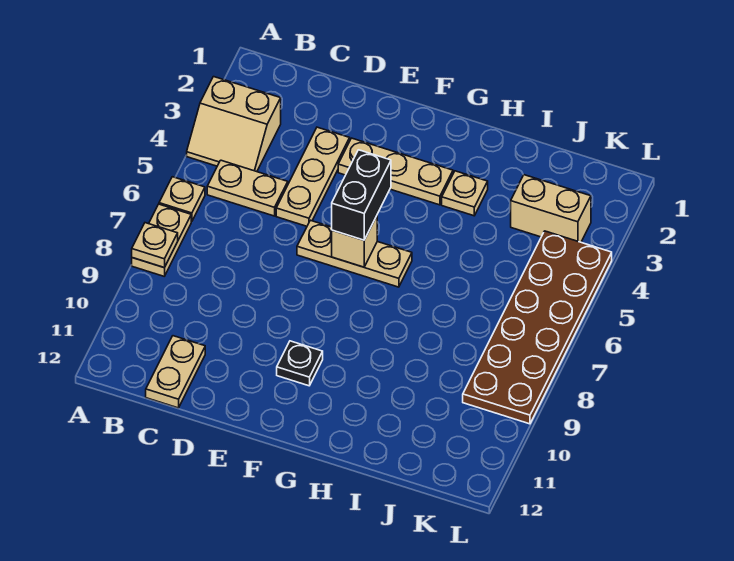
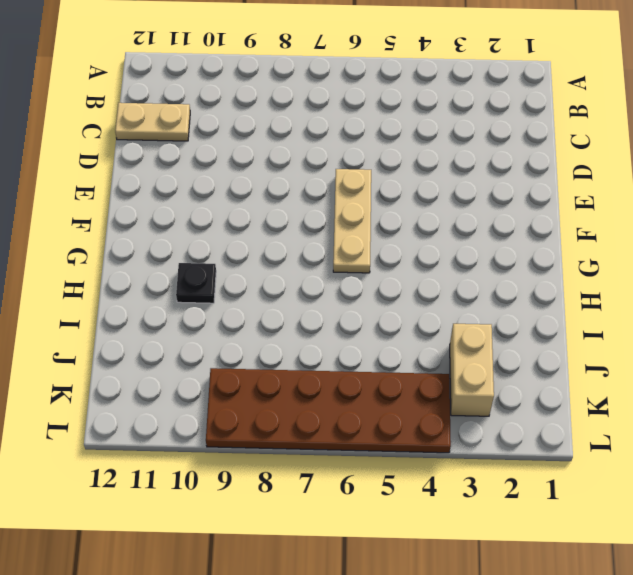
black plate H10 level 1 -> black plate F10 level 1
none -> tan slope A3:B4 level 1 top 3
none -> tan plate A6 level 1
none -> tan plate A7:A8 level 1

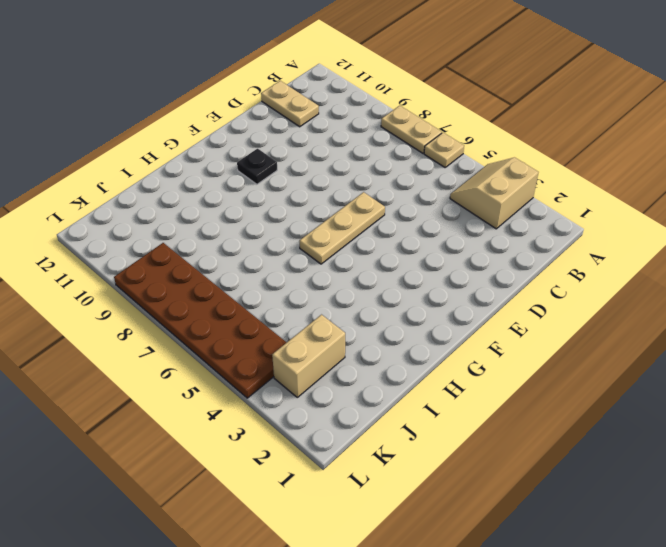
none -> tan plate B5:C5 level 1
none -> tan plate D3:D5 level 1
none -> tan plate E3:G3 level 1

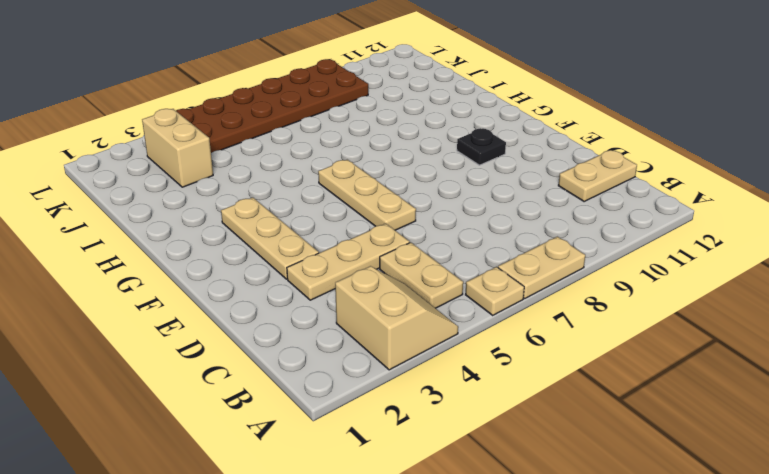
none -> tan plate H3 level 1
none -> tan plate A8 level 2
none -> tan brick F6 level 2

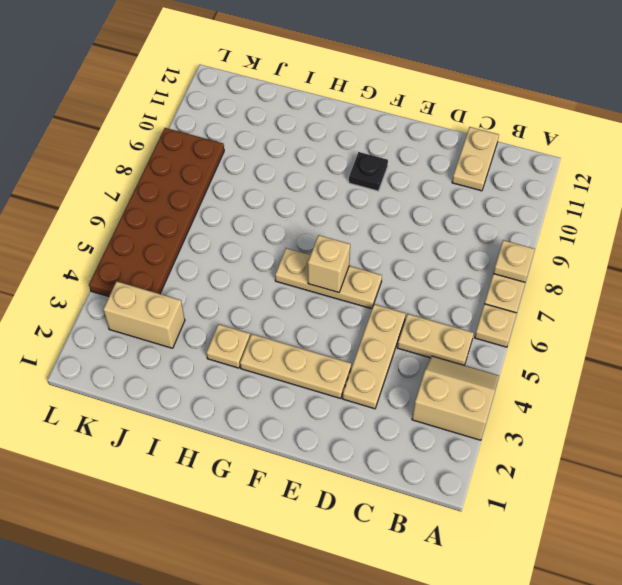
none -> black brick F5:F6 level 3

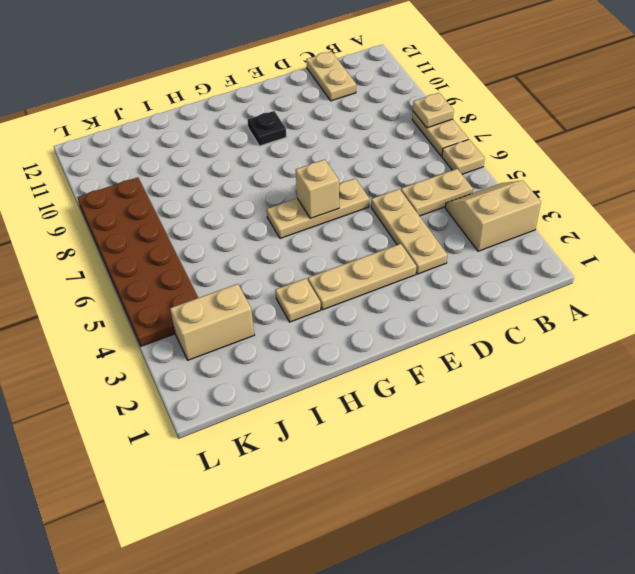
none -> black brick F5:F6 level 3

